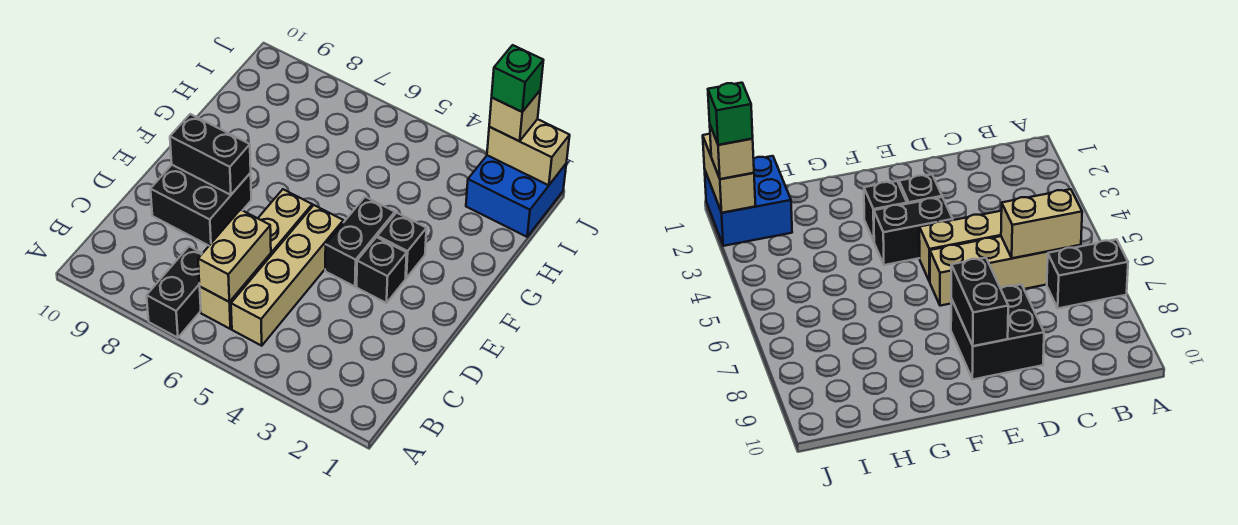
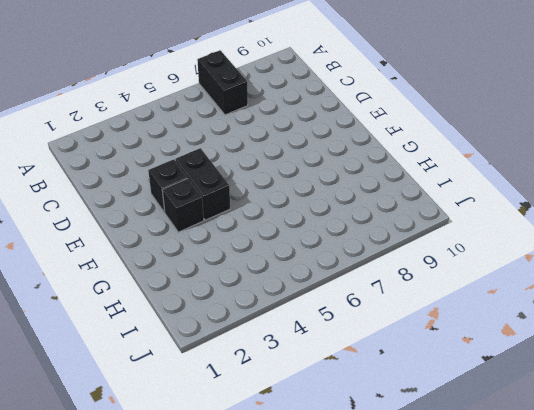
none -> tan brick B5:E5 level 1
none -> tan brick B6:E6 level 1
none -> black brick D8:E9 level 1

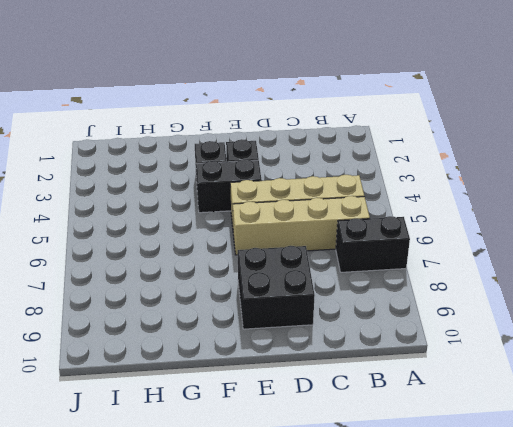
none -> blue brick I1:J2 level 1
none -> tan brick B6:C6 level 2
none -> black brick E8:E9 level 2

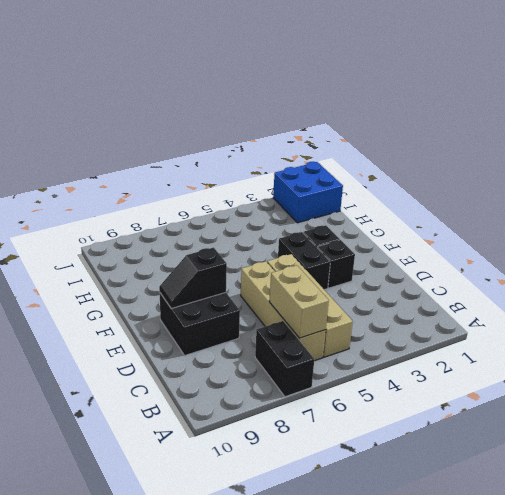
black slope E8:E9 level 2 top 8 -> black brick E8:E9 level 2
none -> tan brick J1:J2 level 2
none -> tan brick J2 level 3
none -> green brick J2 level 4

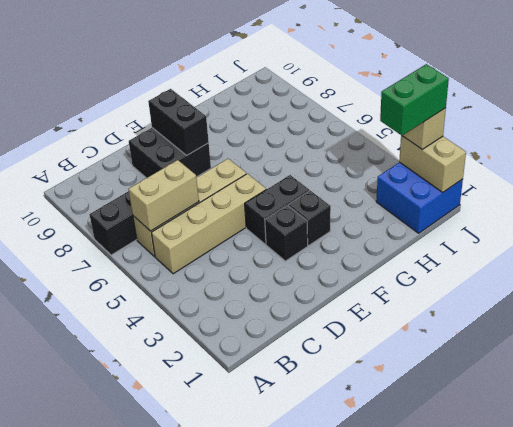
green brick I2:J2 level 4 -> green brick J2 level 4

